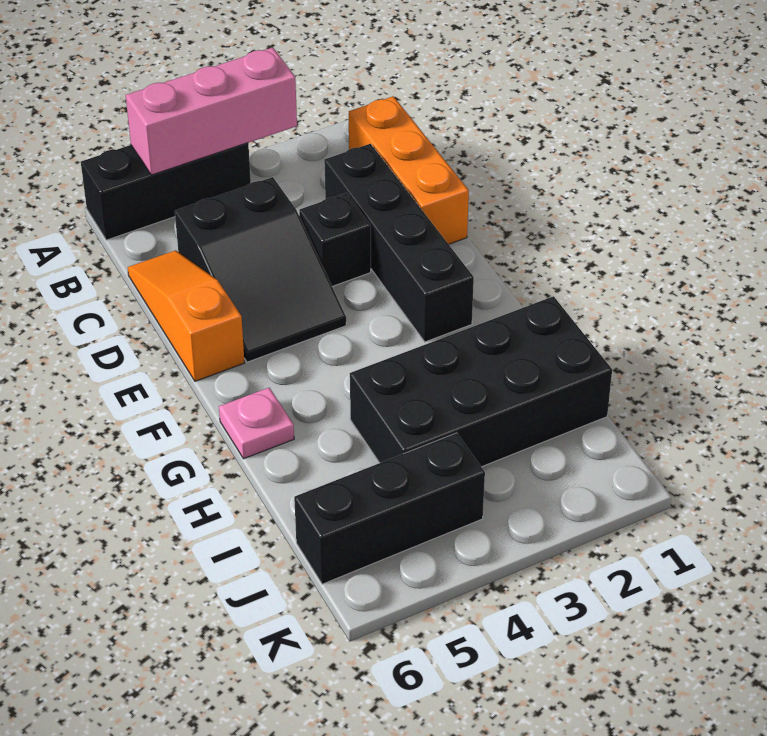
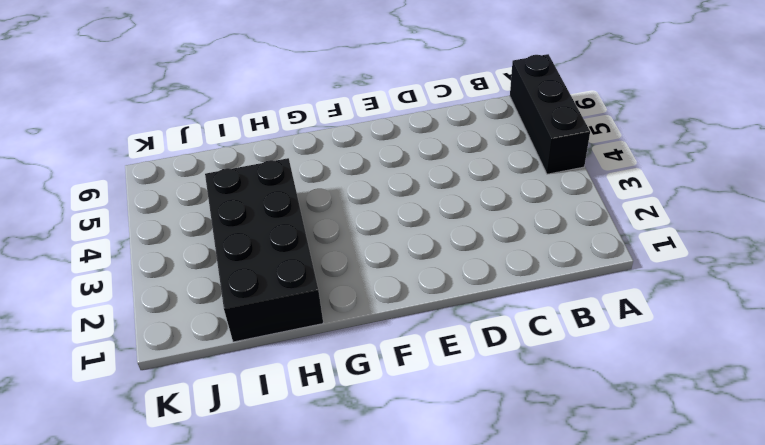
none -> orange brick B1:D1 level 1
none -> black brick C2:F2 level 1

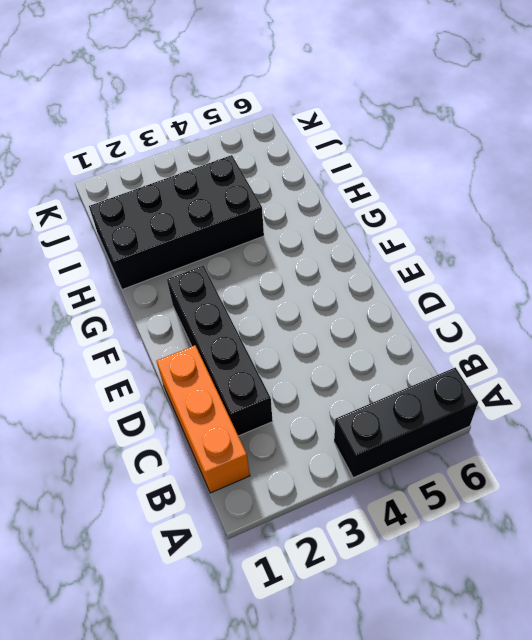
none -> black slope C4:E5 level 1 top C
none -> orange slope C6:E6 level 1 top E

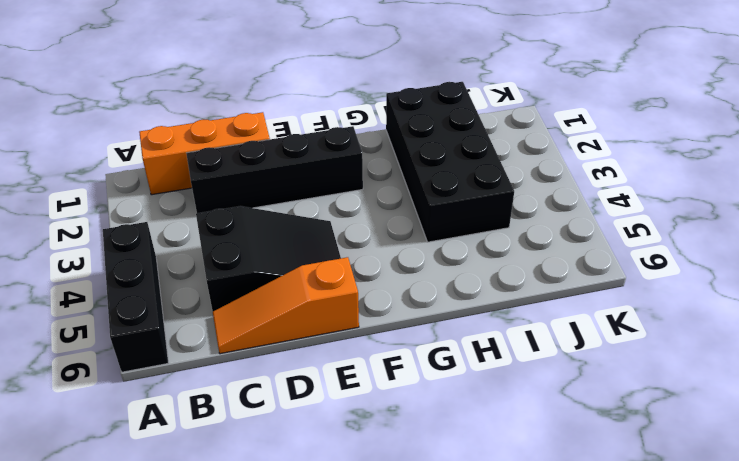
none -> black brick D3 level 1
none -> pink plate G6 level 1

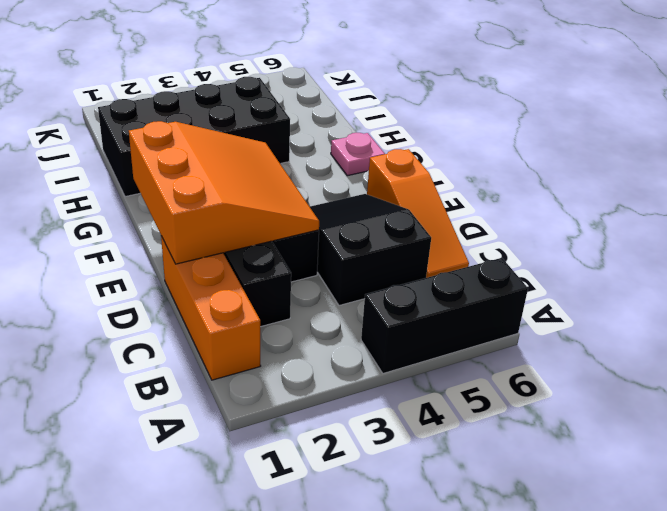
orange slope D1:F3 level 2 top 1 -> none
none -> black brick J4:J6 level 1
none -> pink brick A3:A5 level 2

